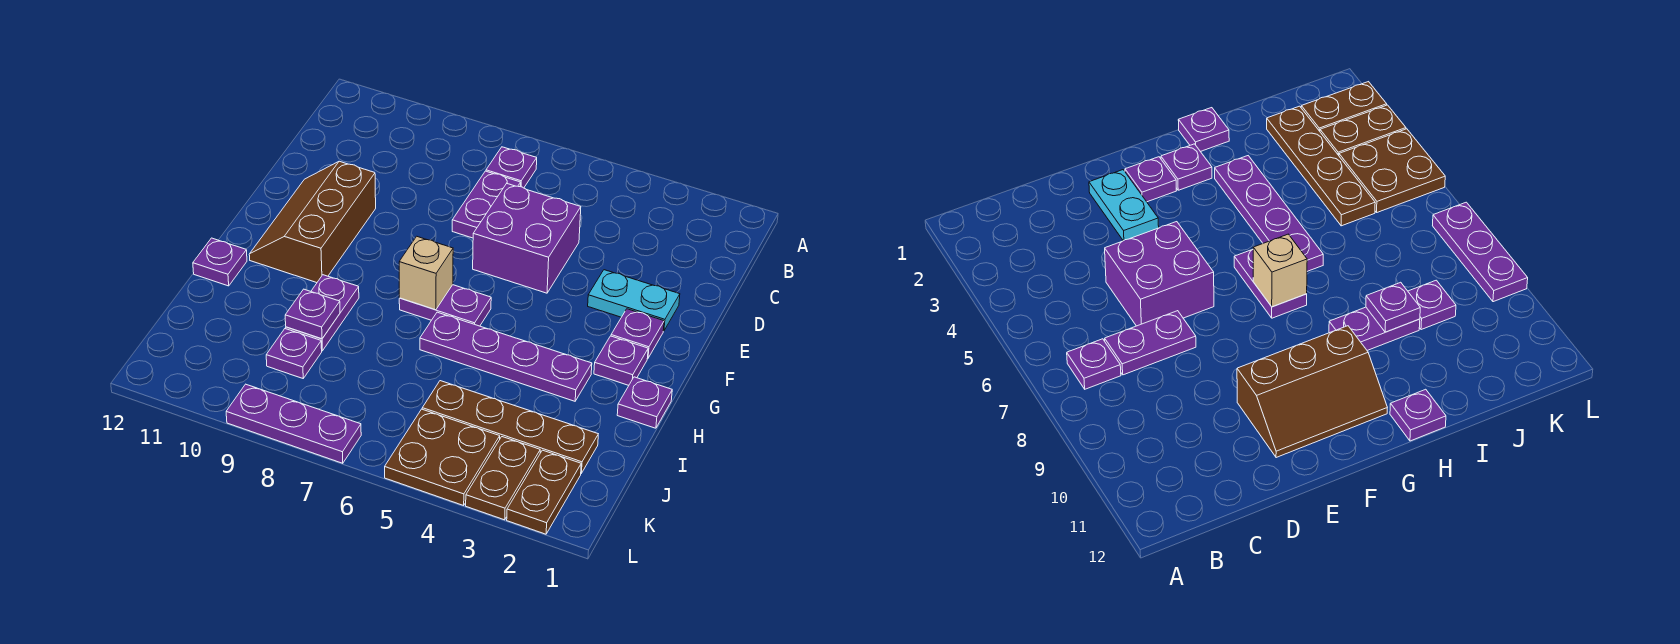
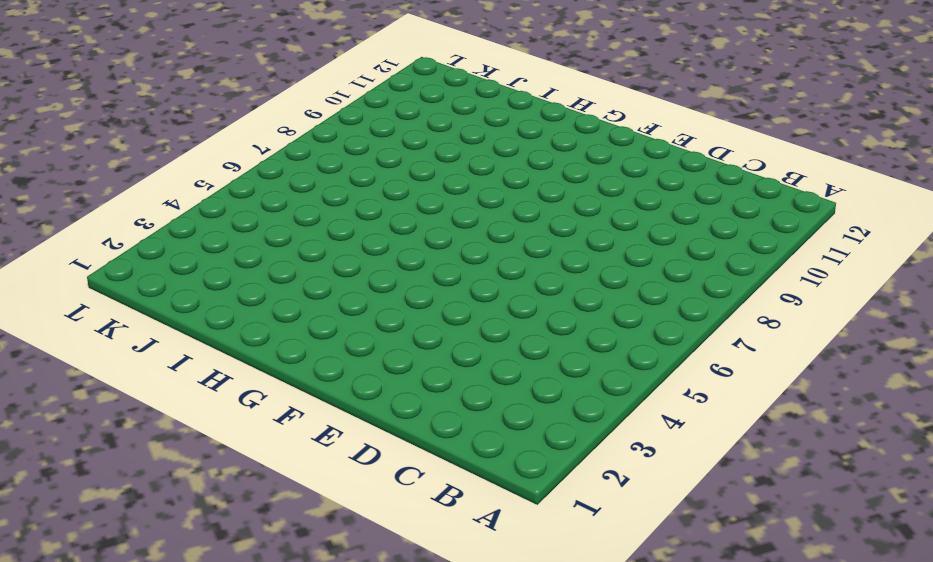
none -> purple plate B7 level 1
none -> purple plate C7:D7 level 1
none -> purple brick D5:E6 level 1

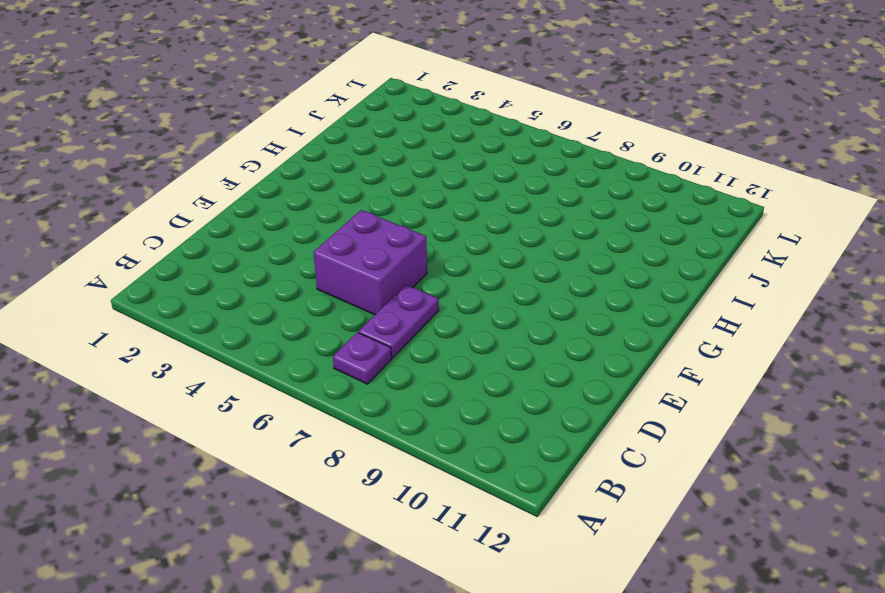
none -> cyan plate E2:E3 level 1
none -> brown slope E10:G11 level 1 top 10
none -> purple plate F2 level 1

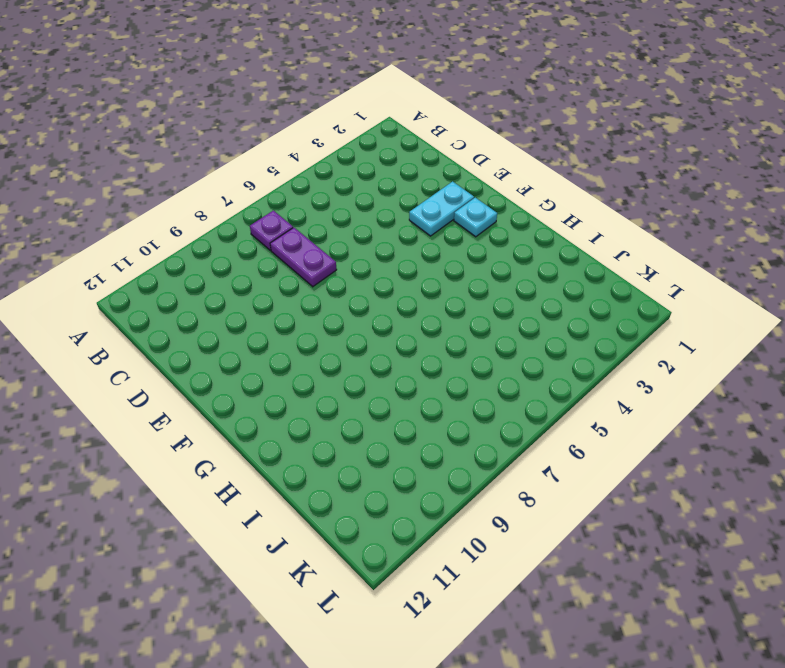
cyan plate F2 level 1 -> purple plate F2 level 1
none -> purple brick D5:E6 level 1
none -> brown slope E10:G11 level 1 top 10
none -> purple plate G2 level 1

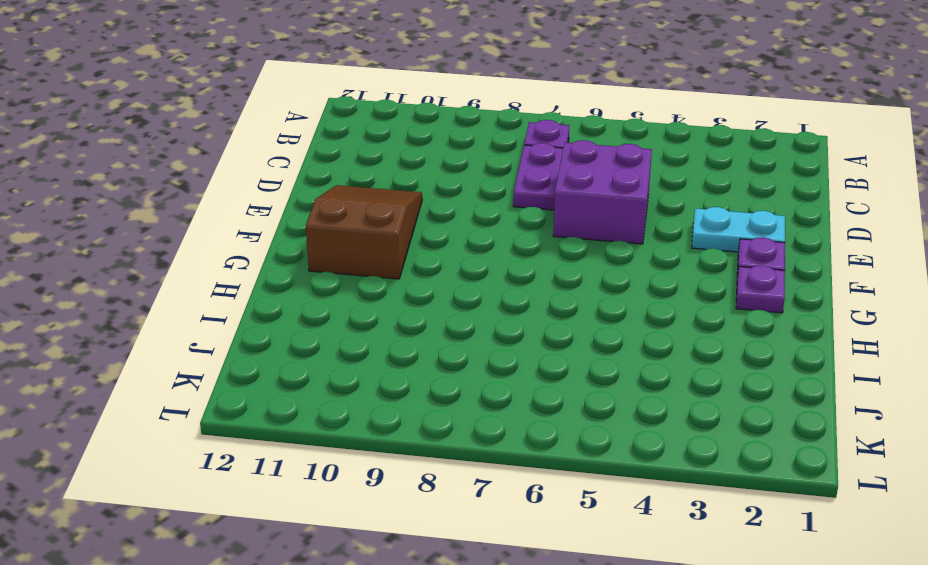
brown slope E10:G11 level 1 top G -> brown slope E10:G11 level 1 top 10
none -> purple plate G6:G7 level 1
none -> purple plate H1 level 1
none -> purple plate H3:H6 level 1

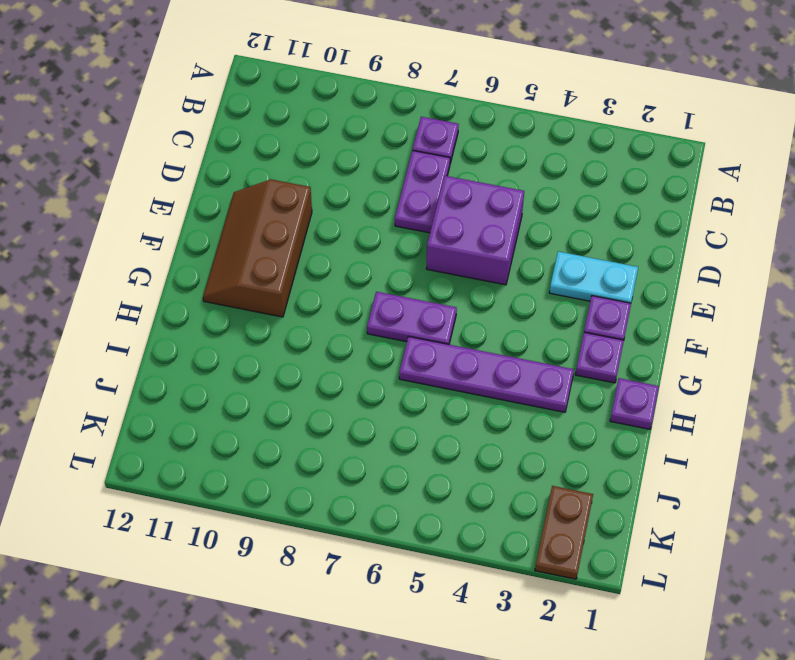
none -> purple plate H9:I9 level 1
none -> purple plate H12 level 1
none -> brown plate J2:J5 level 1

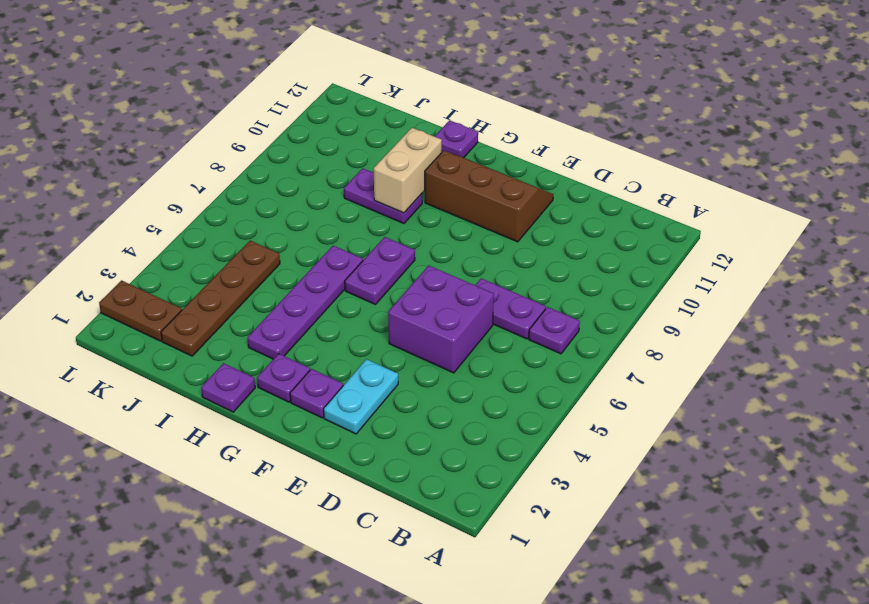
tan brick H9:H10 level 2 -> none
none -> purple plate J9 level 1
none -> brown plate K3:L3 level 1
none -> brown plate K4:L5 level 1

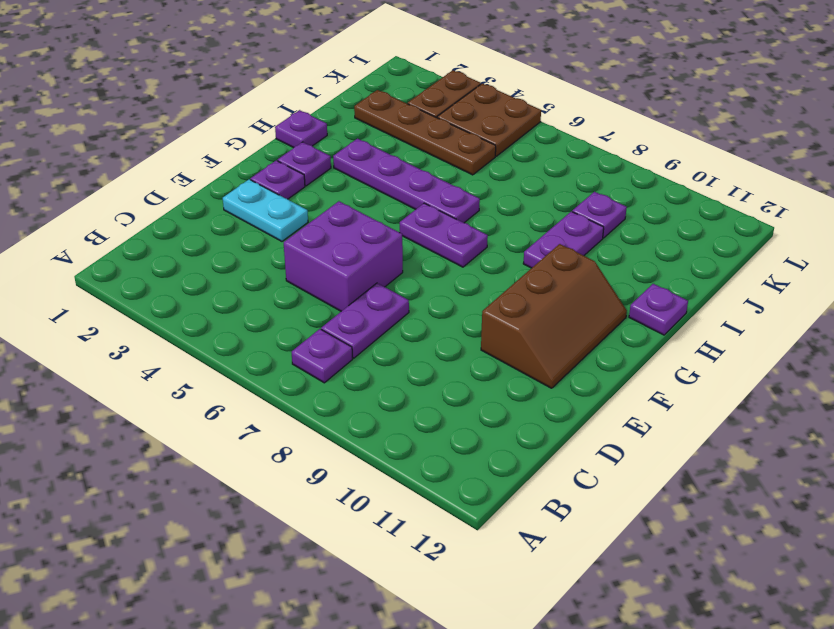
none -> brown plate K2:L2 level 1
none -> purple plate L7:L9 level 1
none -> tan brick G7 level 2

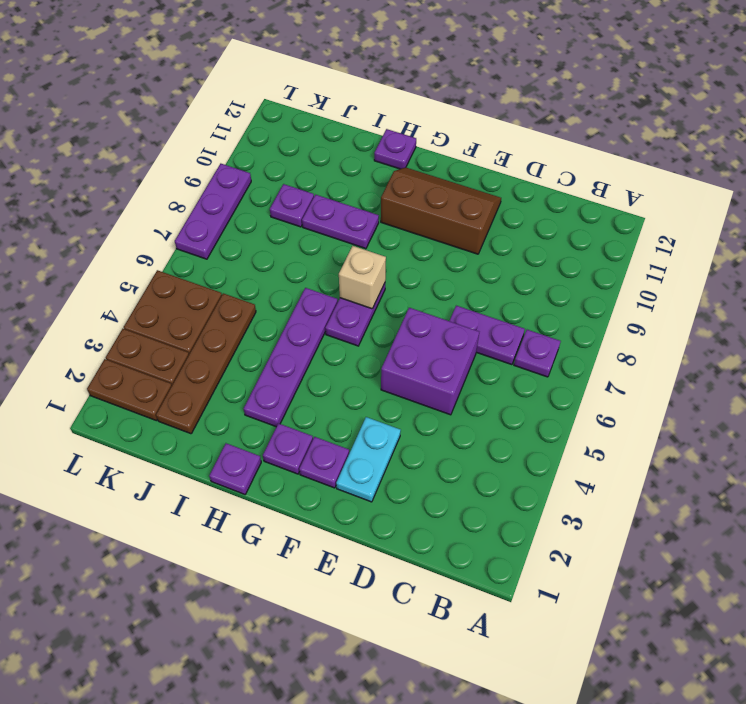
none -> purple plate I9 level 2

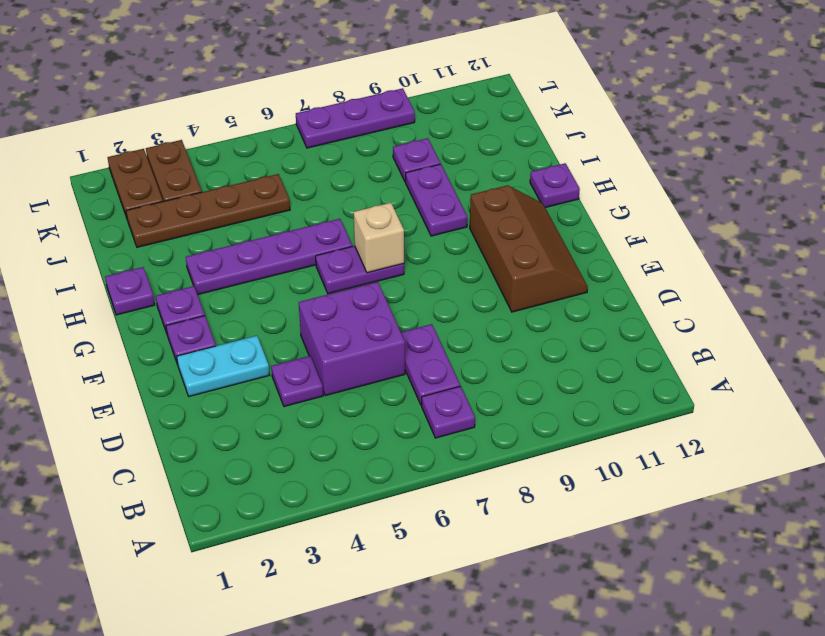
purple plate D4 level 1 -> purple plate I9 level 2
none -> brown plate K4:L5 level 1

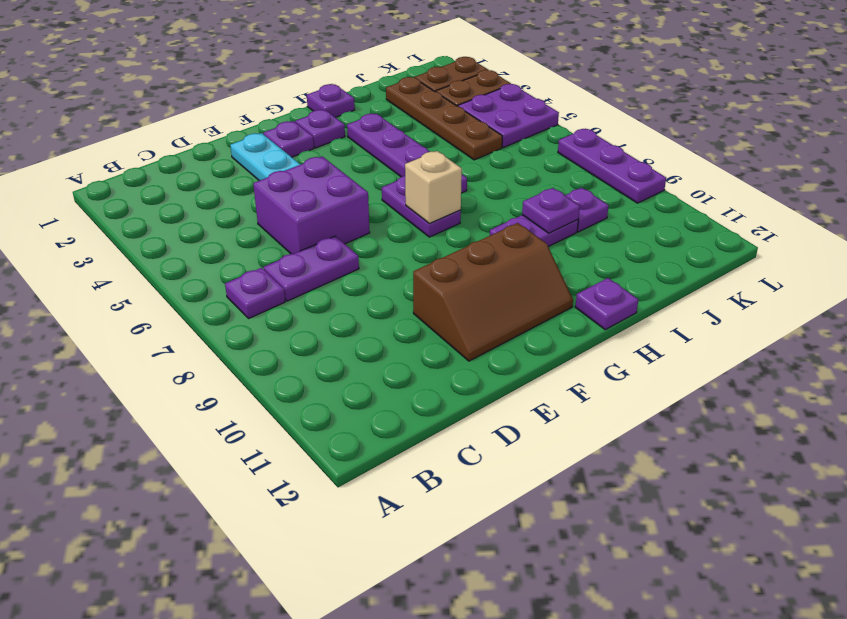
purple plate K4:L5 level 1 -> brown plate K4:L5 level 1

